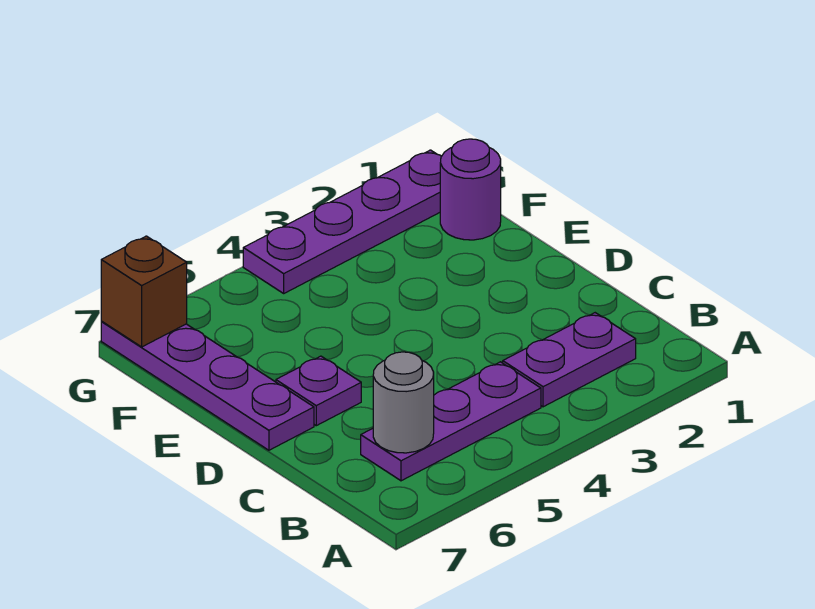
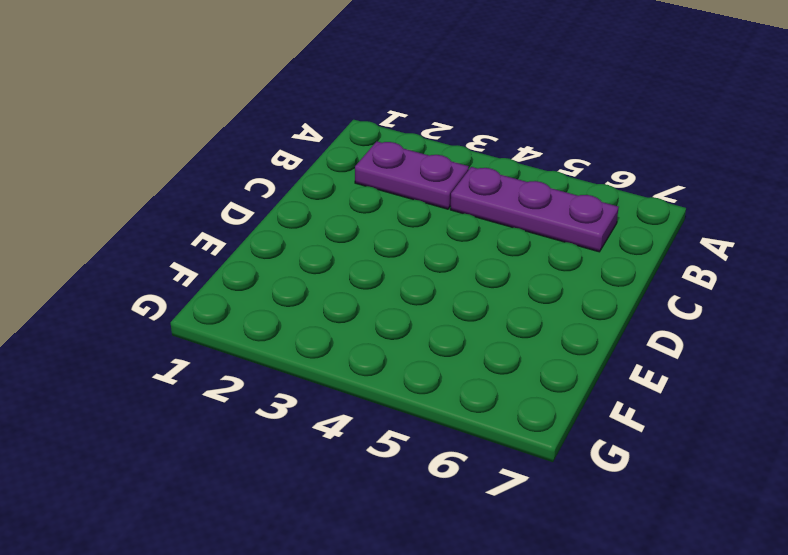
none -> purple plate D6 level 1
none -> purple plate D7:G7 level 1

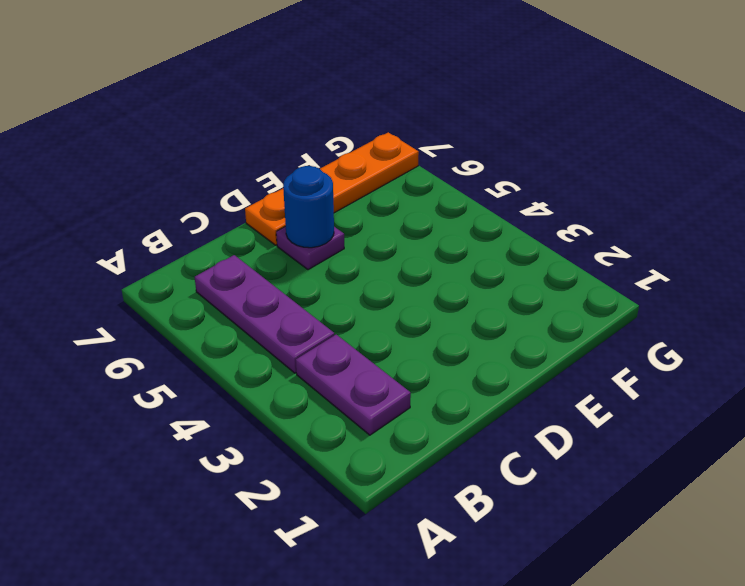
blue round brick D6 level 2 -> none
orange plate D7:G7 level 1 -> purple plate D7:G7 level 1
none -> purple round brick F1 level 1
none -> purple plate G1:G4 level 1

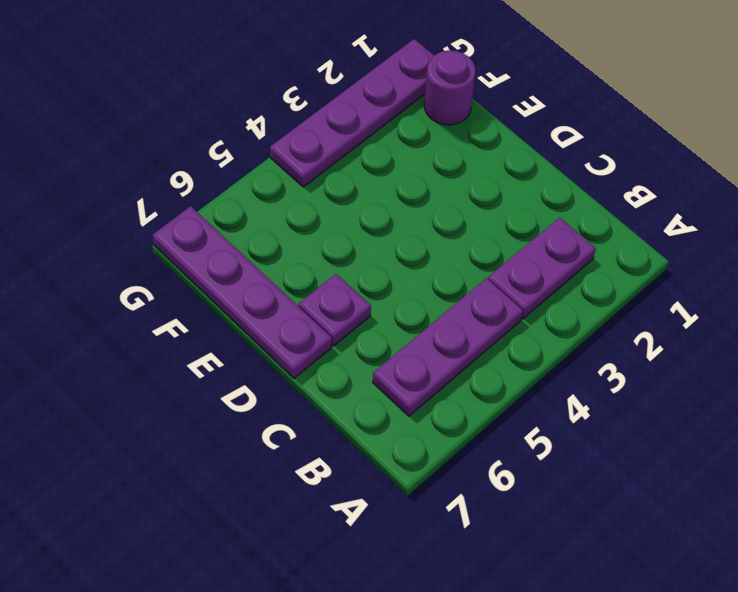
none -> grey round brick B6 level 2
none -> brown brick G7 level 2

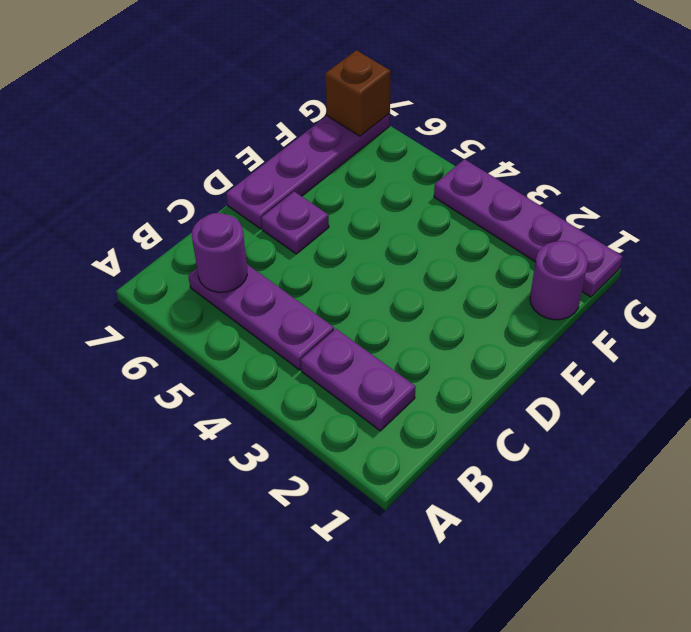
purple round brick B6 level 2 -> grey round brick B6 level 2

